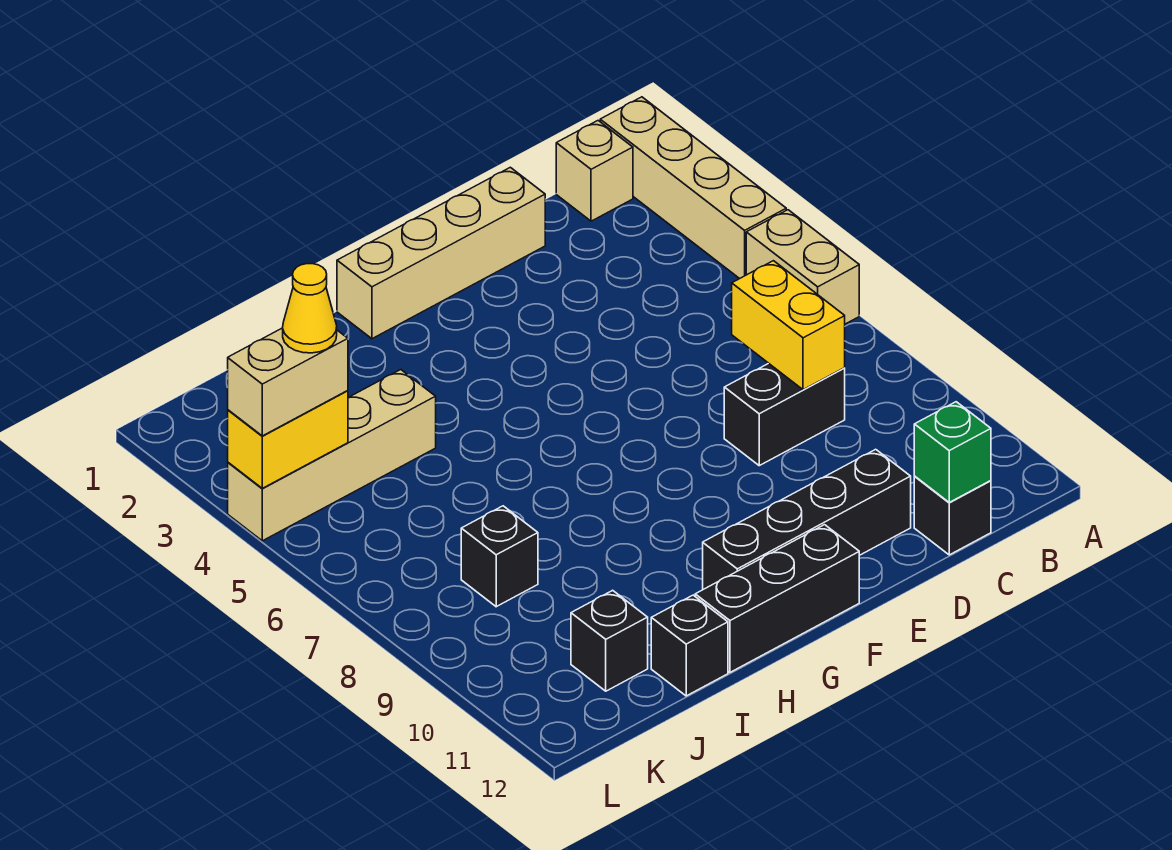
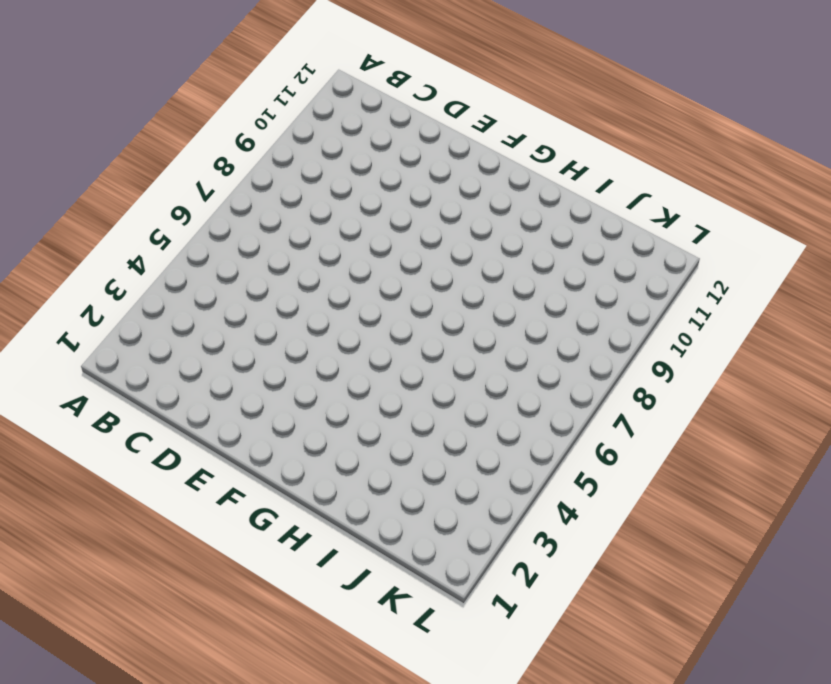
none -> tan brick A1:A4 level 1
none -> tan brick A5:A6 level 1
none -> tan brick B1 level 1

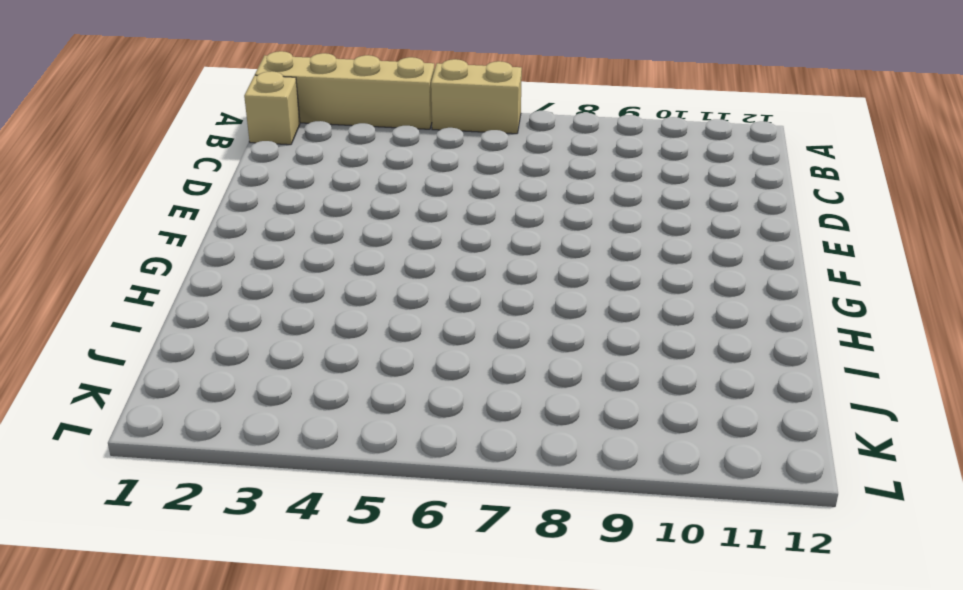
none -> black brick C8:D8 level 1
none -> black brick C12 level 1
none -> tan brick D1:G1 level 1

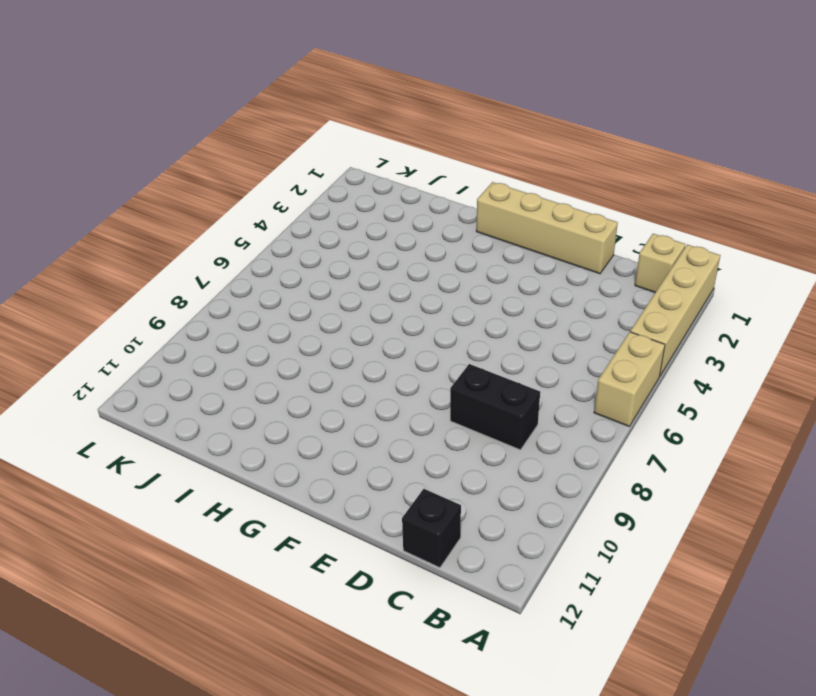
none -> black brick D11:G11 level 1
none -> black brick F12:H12 level 1
none -> tan brick I4:L4 level 1

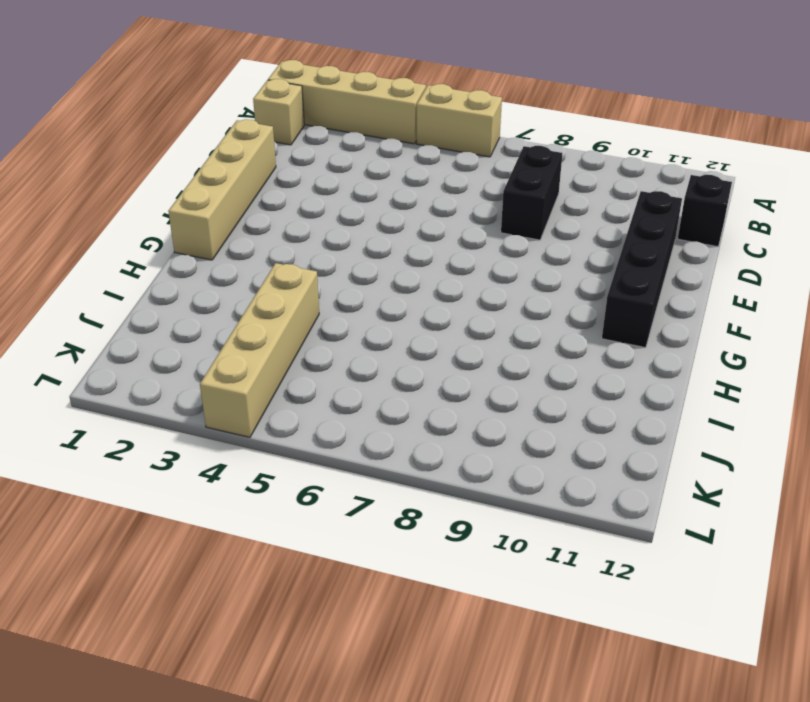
none -> black brick F12:H12 level 1
none -> black brick I12 level 1
none -> black brick J8 level 1

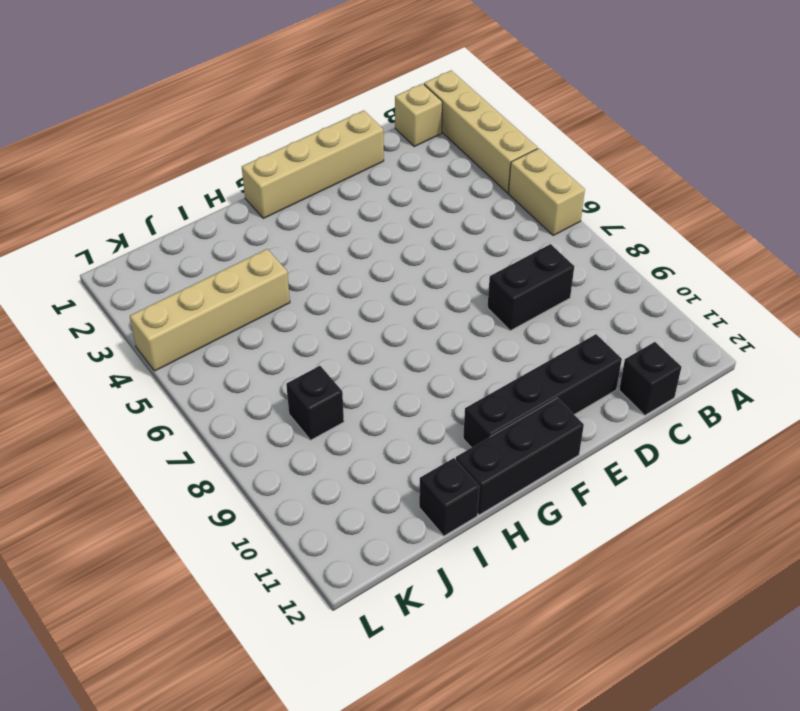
none -> black brick J11 level 1
none -> yellow brick C7:C8 level 2
none -> green brick C12 level 2

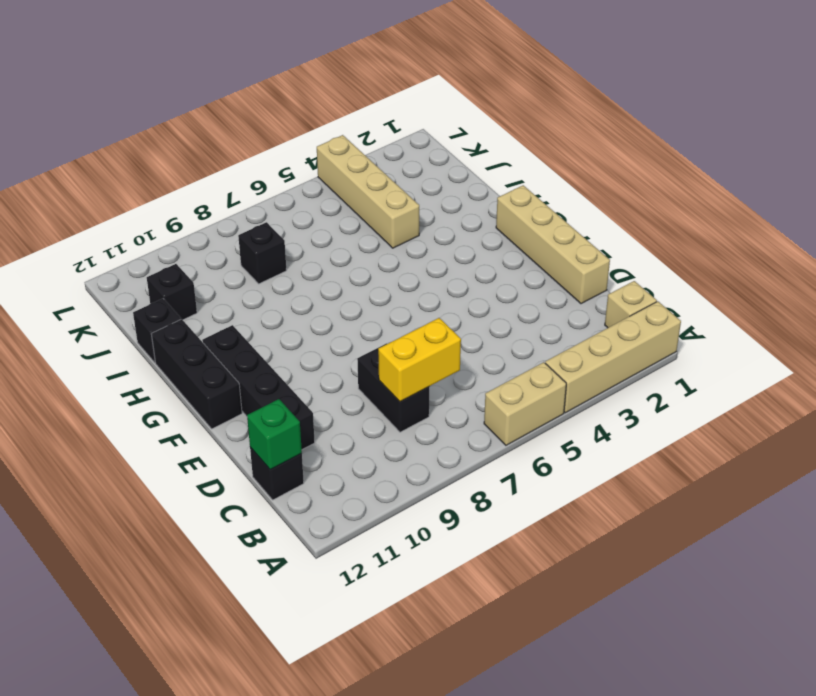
none -> yellow brick K4:L4 level 2
none -> tan brick K4:L4 level 3
none -> yellow cone K4 level 4

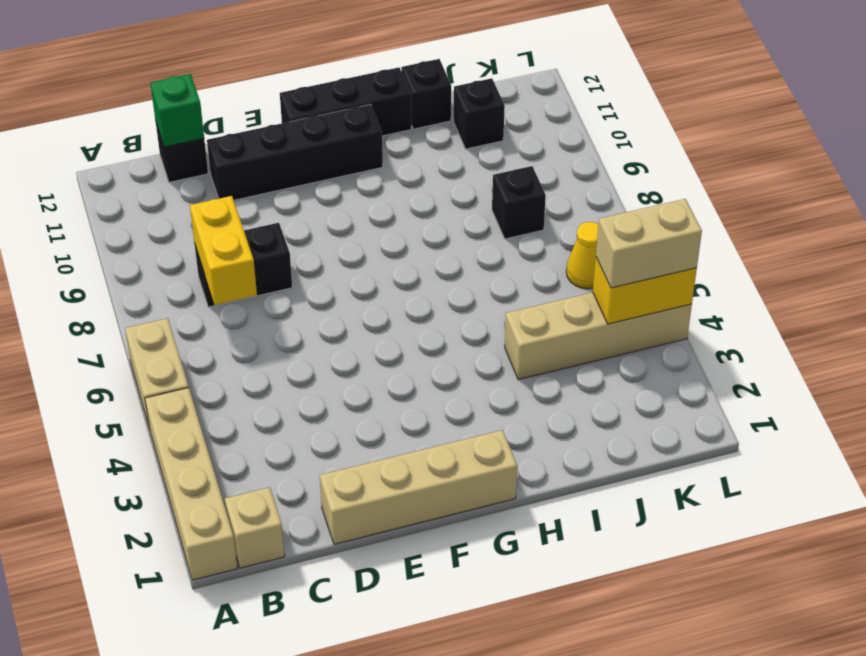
yellow cone K6 level 1 -> yellow cone K4 level 4

